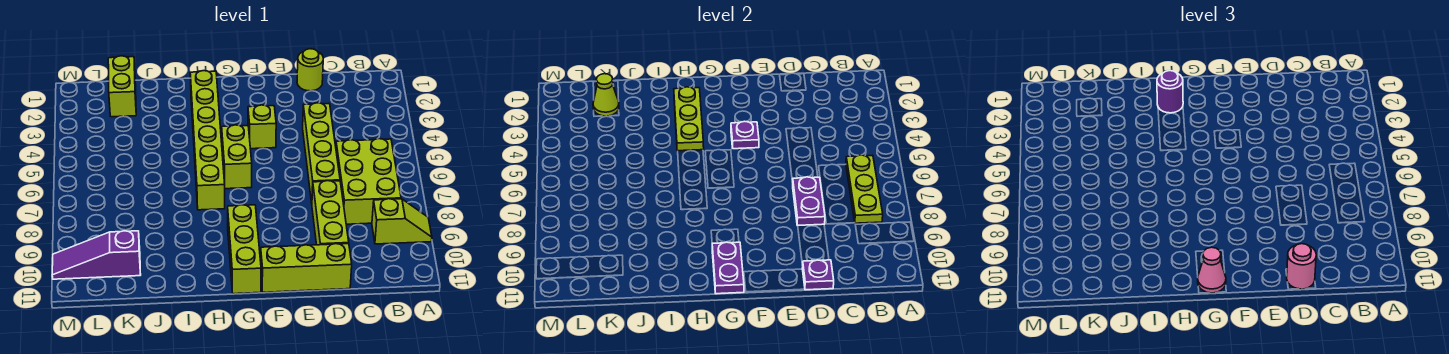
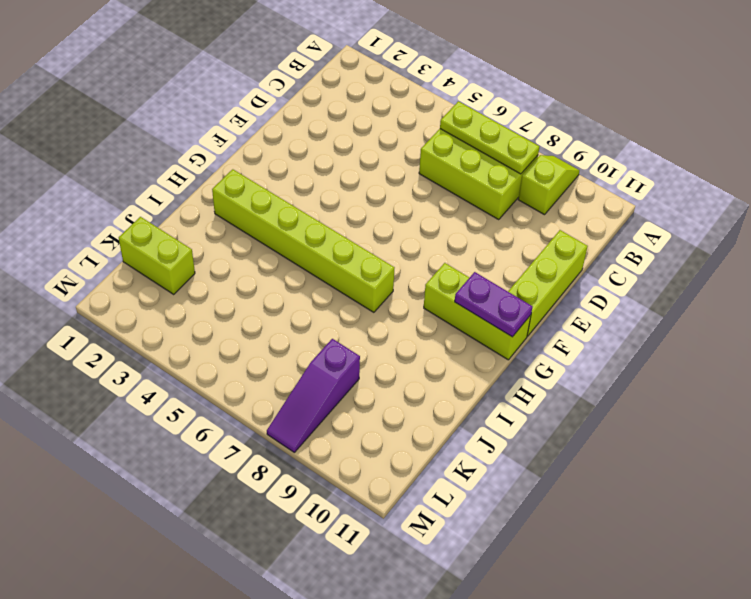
purple slope K8:M8 level 1 top K -> purple slope K10:M10 level 1 top K
none -> lime round brick D1 level 1
none -> lime brick D4:D7 level 1
none -> lime brick D8:D10 level 1

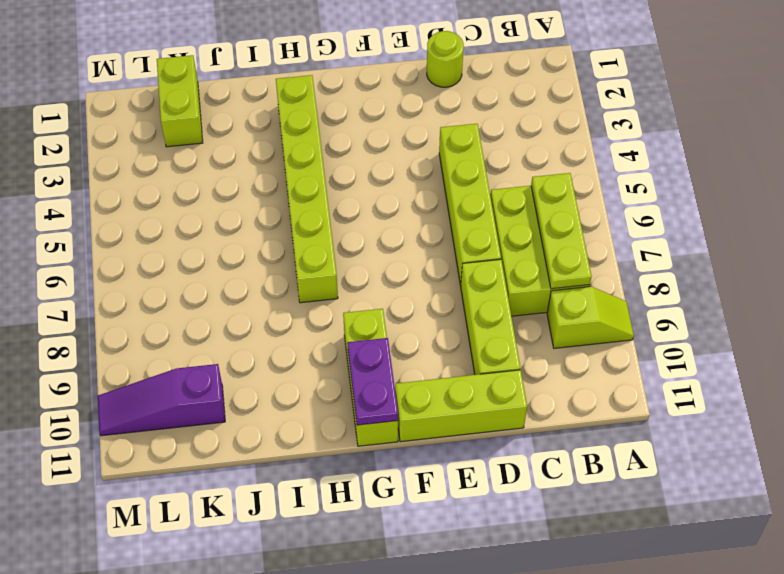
none -> lime brick F4 level 1
none -> lime brick G5:G6 level 1
none -> purple plate D7:D8 level 2

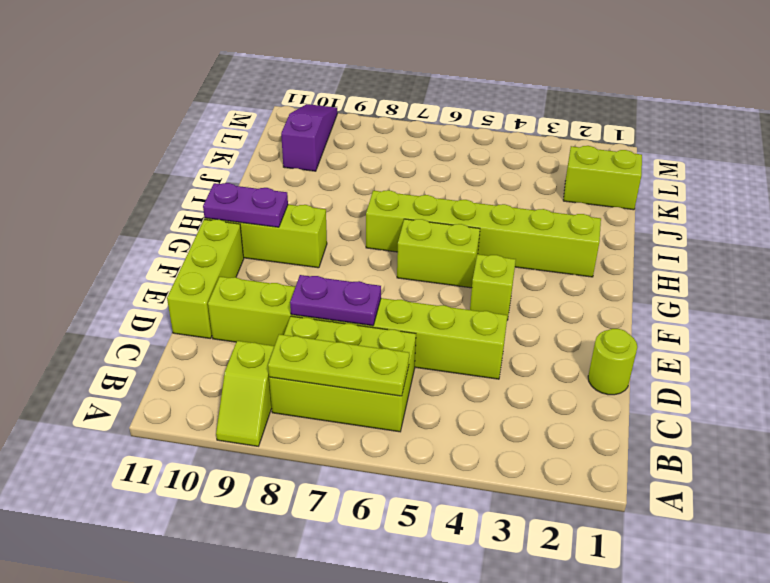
none -> purple plate D11 level 2
none -> purple plate F4 level 2
none -> lime plate H2:H4 level 2

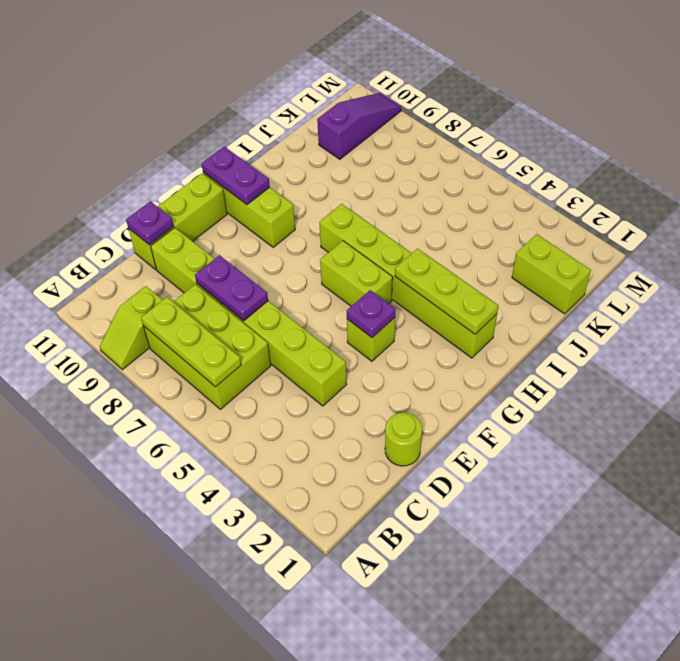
none -> lime cone K2 level 2
none -> pink round brick D11 level 3
none -> pink cone G11 level 3

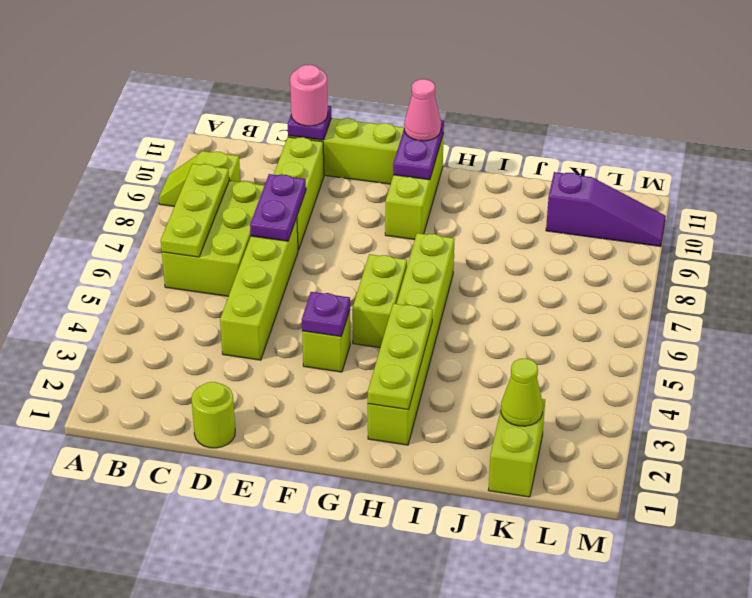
none -> purple round brick H2 level 3

